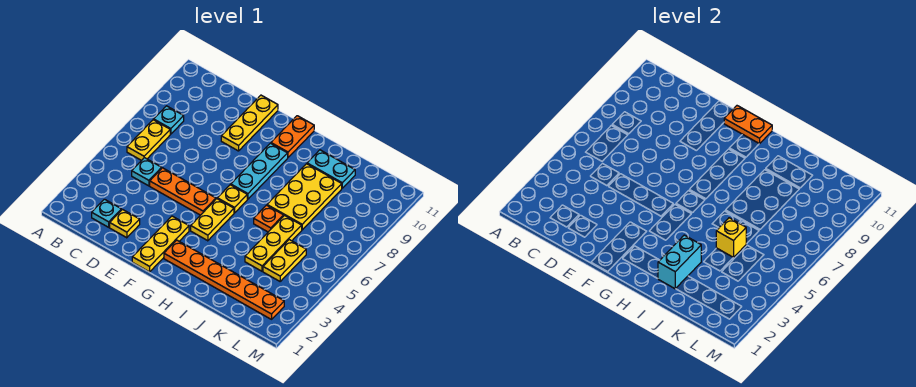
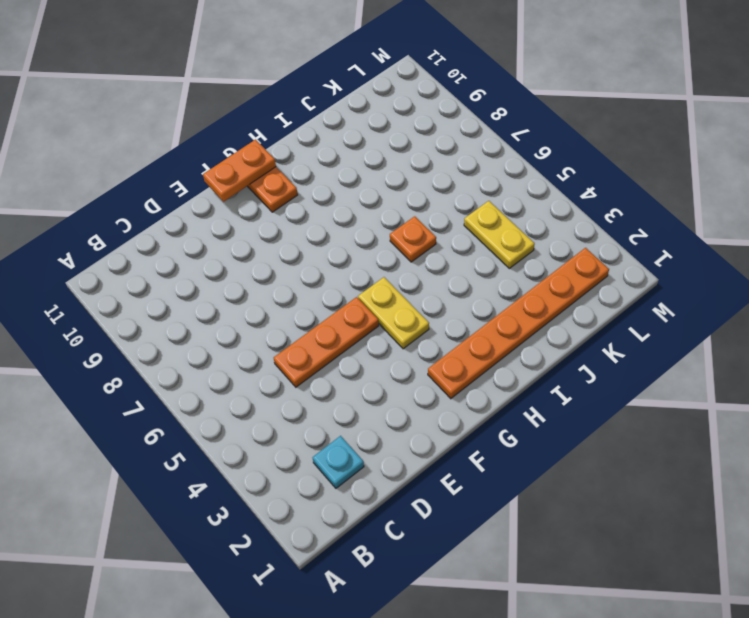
none -> yellow plate B6:B7 level 1
none -> cyan plate B8 level 1
none -> cyan plate C5 level 1

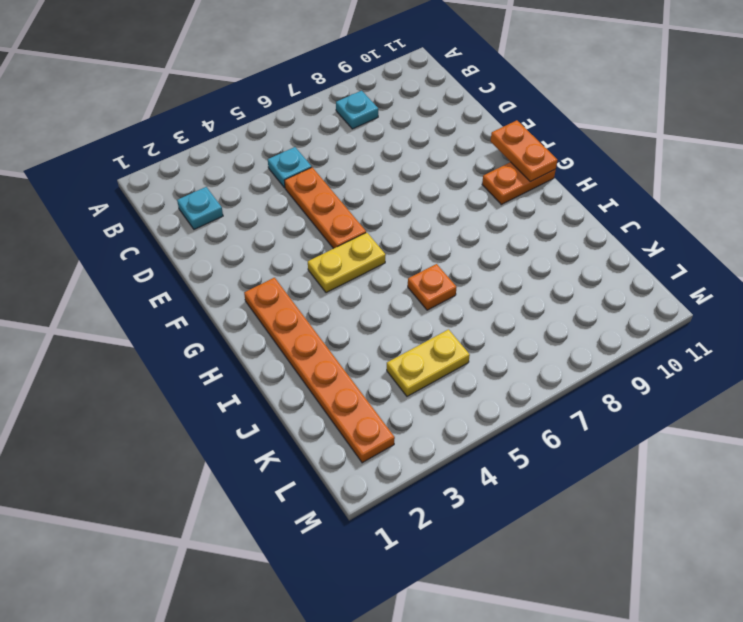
none -> yellow plate B6:B7 level 1
none -> yellow plate D2 level 1
none -> yellow plate E9:E11 level 1

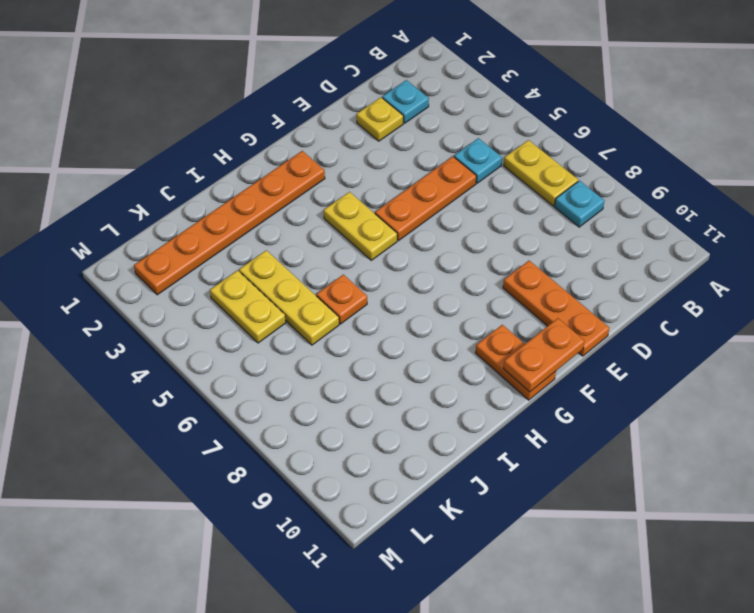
orange plate E9:E11 level 1 -> yellow plate E9:E11 level 1
none -> yellow plate F1:F3 level 1
none -> yellow plate G6 level 1
none -> cyan plate G7:G9 level 1

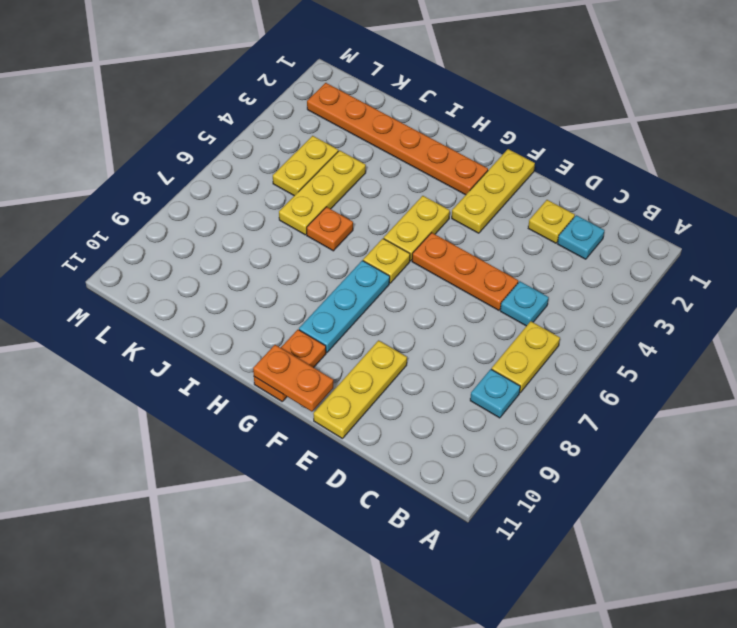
none -> yellow plate I7:J9 level 1
none -> cyan plate I10:J10 level 1
none -> cyan brick I2:I3 level 2

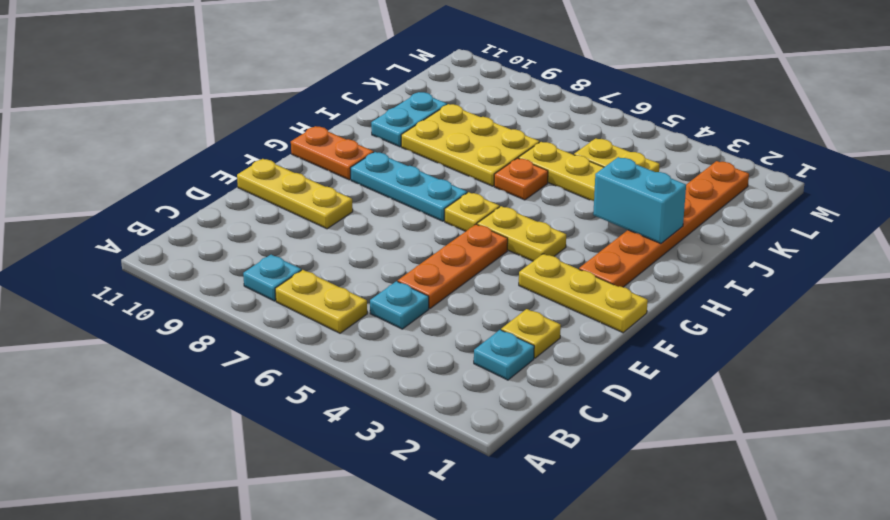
none -> orange plate F11:G11 level 2
none -> yellow brick J5 level 2

